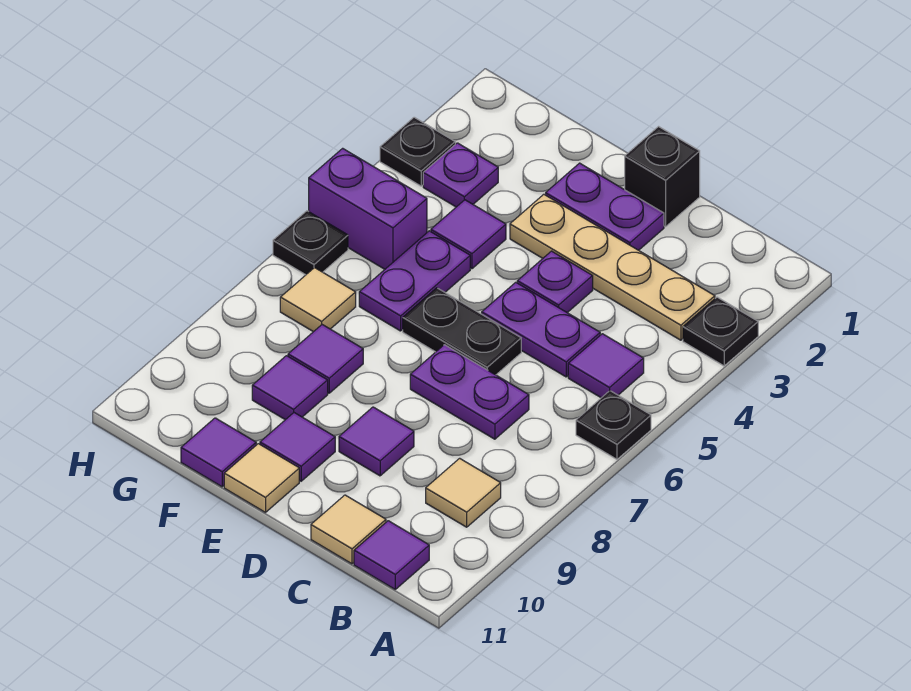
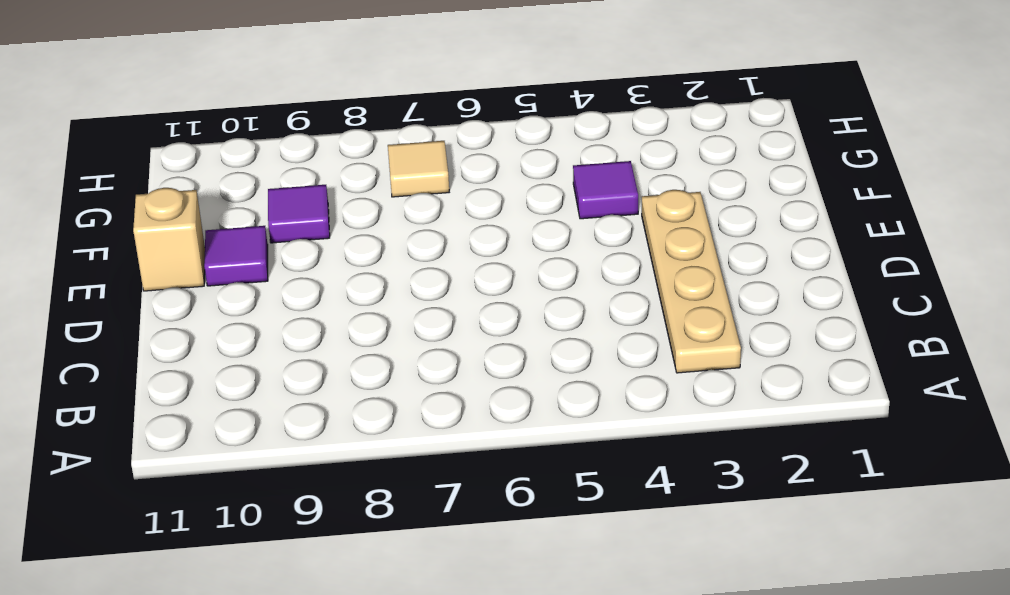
tan brick E11 level 1 -> tan tile E11 level 1
none -> black plate A3 level 1
none -> black plate A6 level 1
none -> purple tile B5 level 1

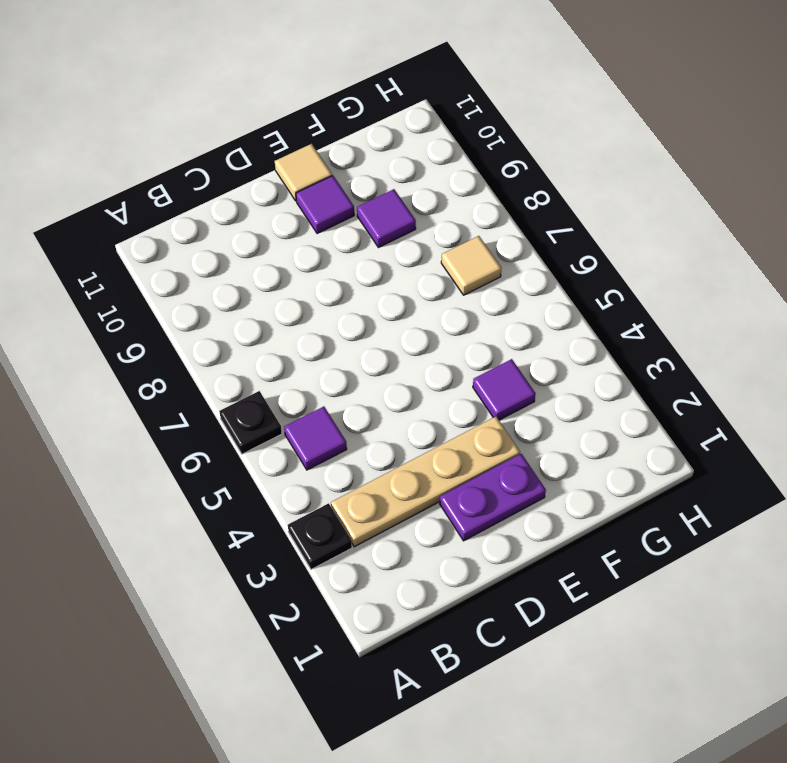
none -> tan tile B9 level 1
none -> purple tile B11 level 1
none -> purple plate C5:D5 level 1

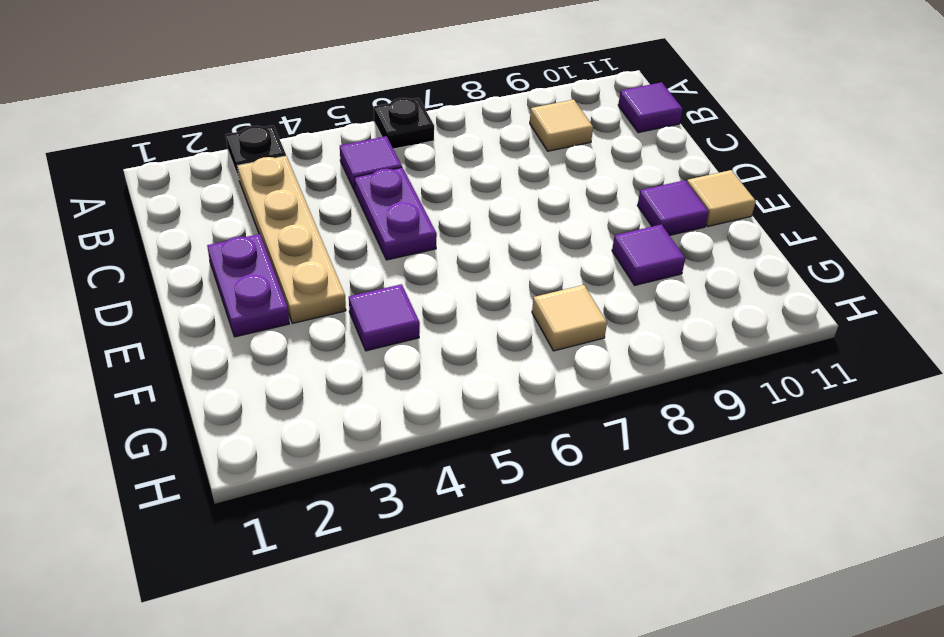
none -> purple plate C7:D7 level 1
none -> tan tile C11 level 1
none -> black brick D1 level 1

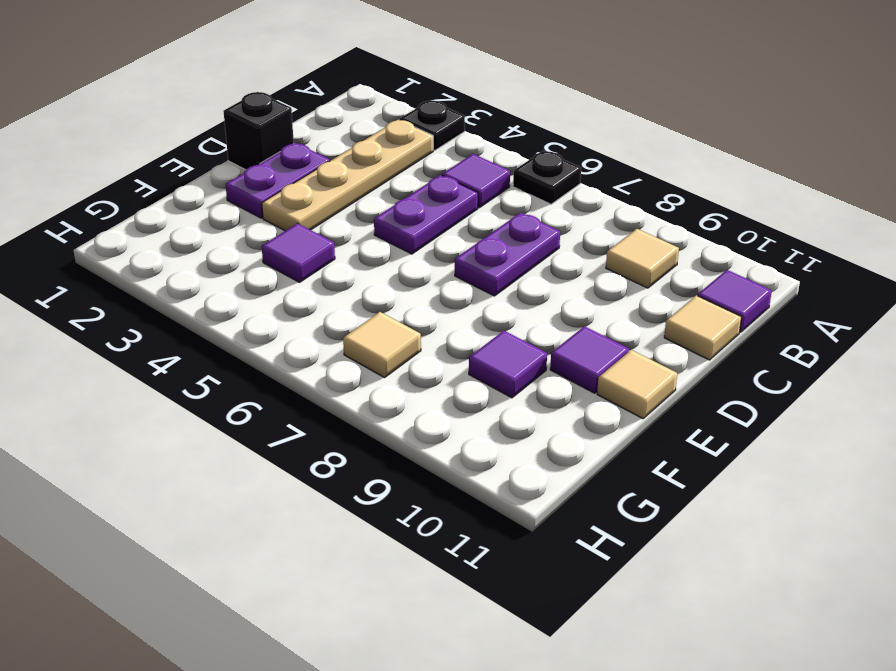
none -> purple plate D4 level 1
none -> black plate D6:E6 level 1
none -> purple tile D9 level 1

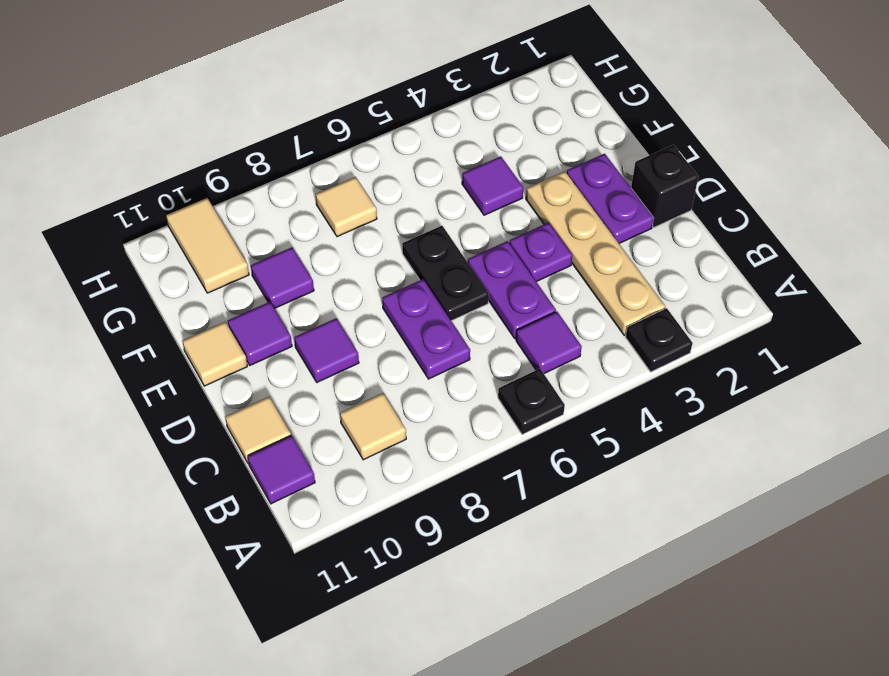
tan tile G10:H10 level 1 -> none
none -> purple plate F5:F6 level 1
none -> purple tile F8 level 1
none -> purple tile F11 level 1

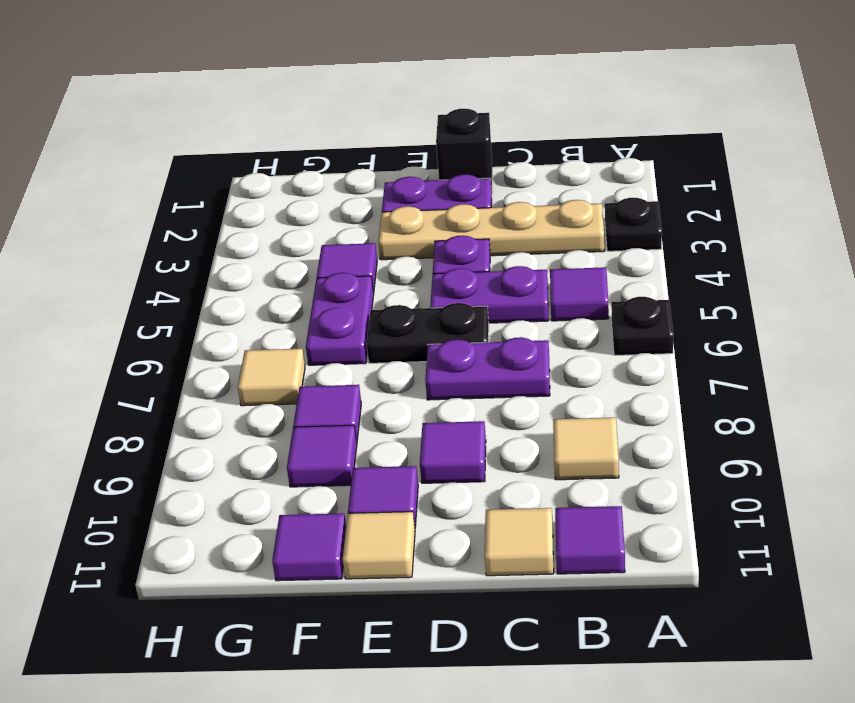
none -> purple plate G3 level 1
none -> purple brick G5:H5 level 1
none -> black plate H3 level 1

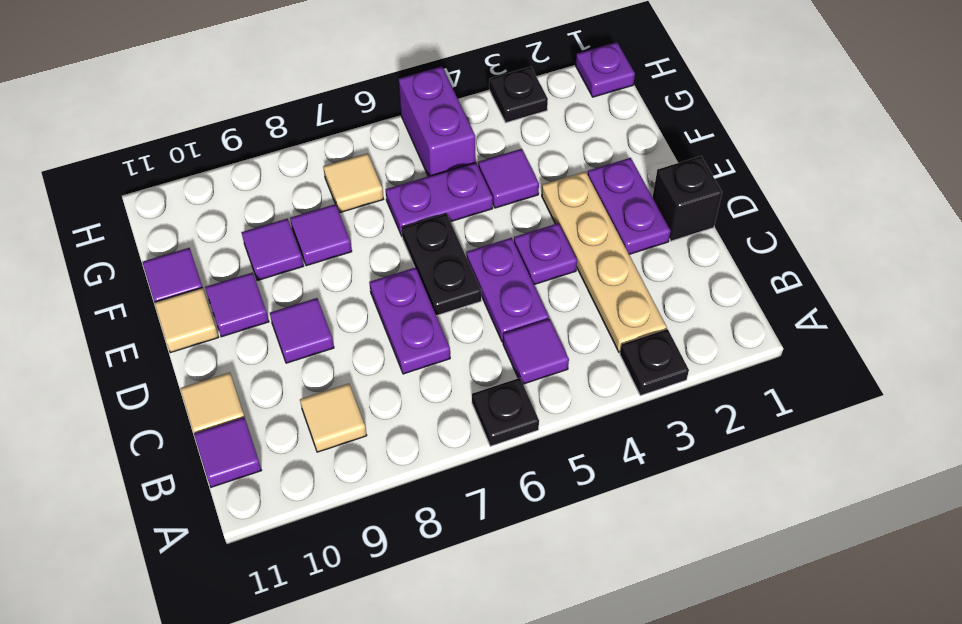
purple plate H1 level 1 -> purple plate G3 level 1
none -> black plate H6 level 1

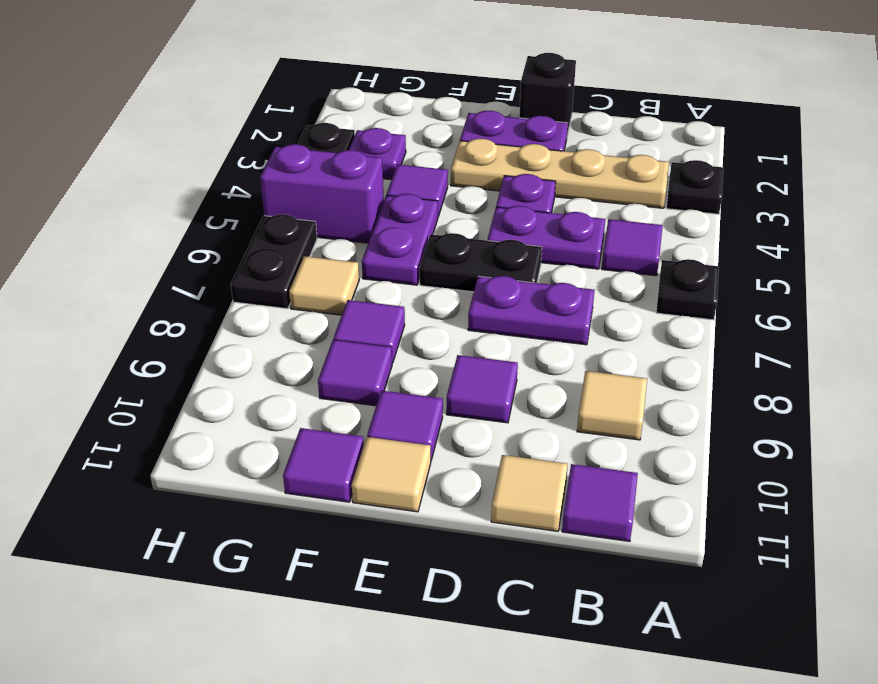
black plate H6:H7 level 1 -> black plate H6 level 1

